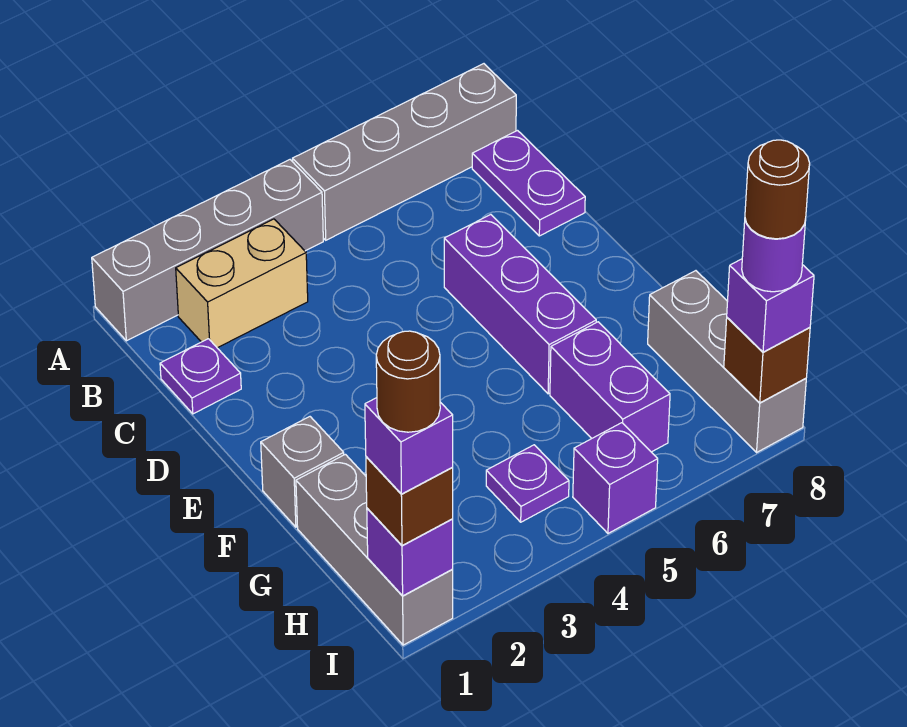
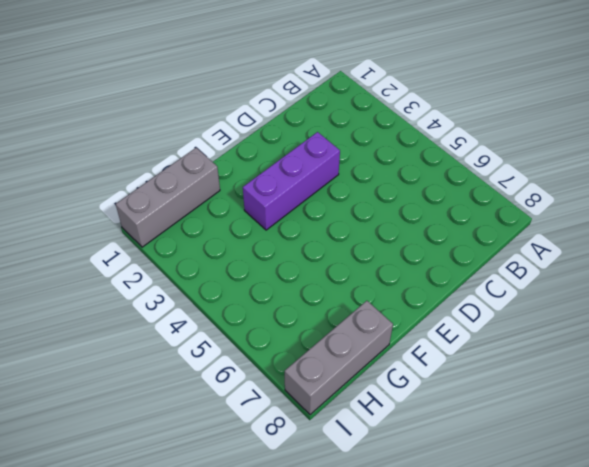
purple brick D3:F3 level 1 -> purple brick D6:F6 level 1
none -> grey brick A1:A4 level 1
none -> grey brick A5:A8 level 1
none -> tan brick B2:B3 level 1

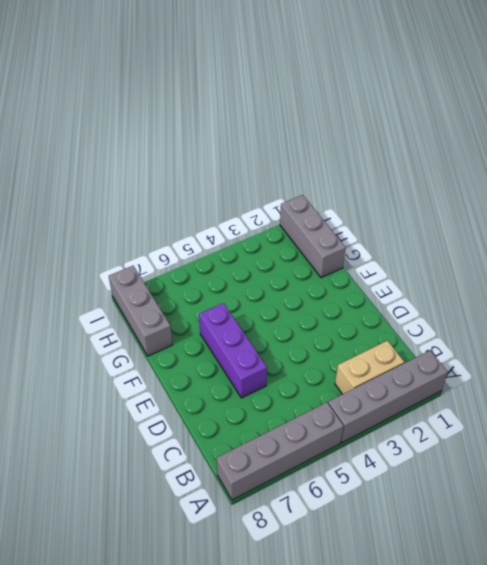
none -> purple plate B8:C8 level 1
none -> purple plate C1 level 1
none -> grey brick F1 level 1

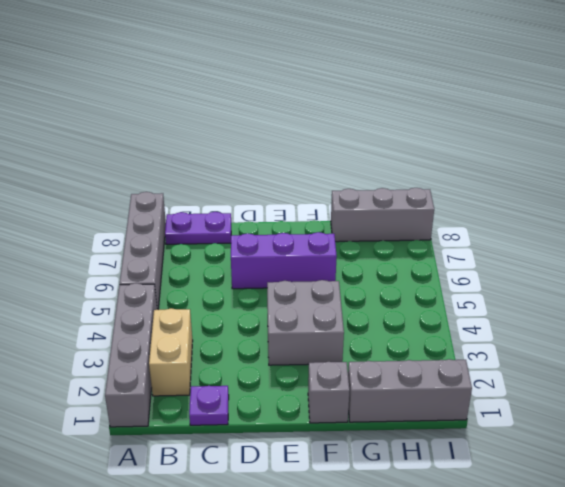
grey brick E3:F4 level 1 -> none
none -> purple brick G6:H6 level 1
none -> purple plate H4 level 1
none -> purple brick I5 level 1

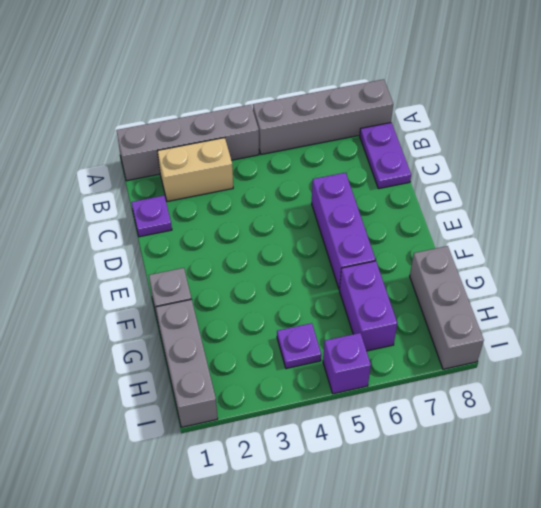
none -> purple brick I1 level 2
none -> brown brick I8 level 2
none -> brown brick I1 level 3

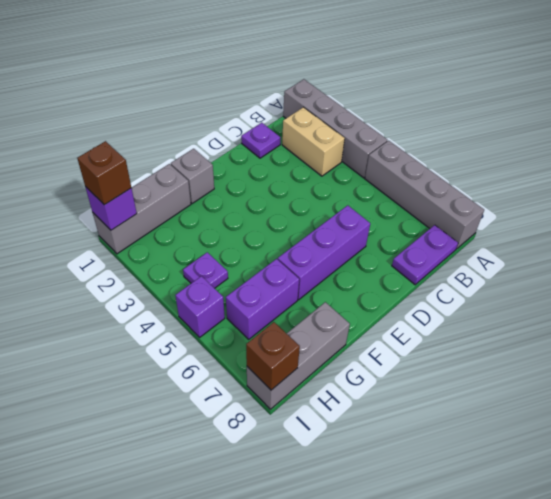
none -> purple brick I8 level 3
none -> purple brick I1 level 4
none -> purple round brick I8 level 4

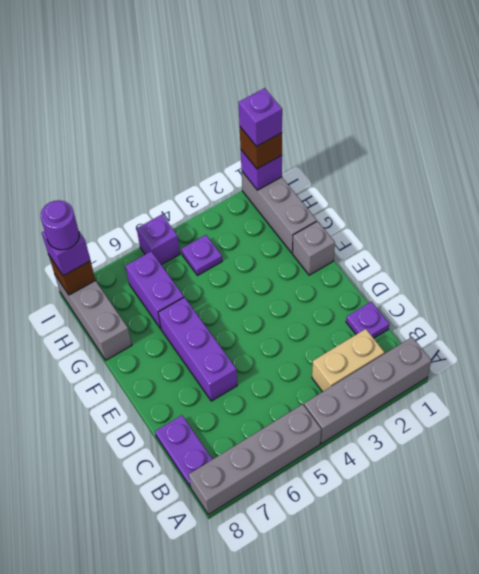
none -> brown round brick I1 level 5
none -> brown round brick I8 level 5

